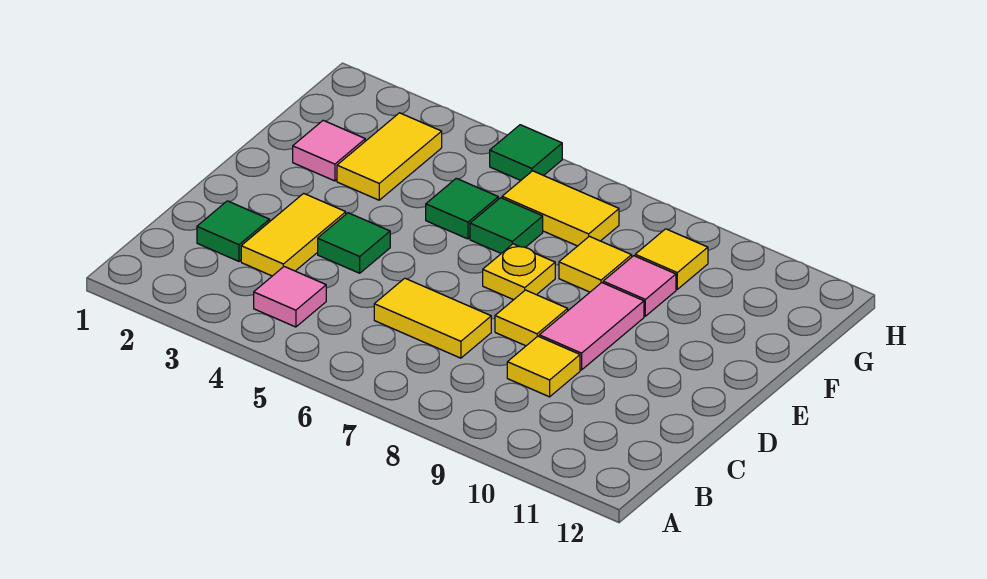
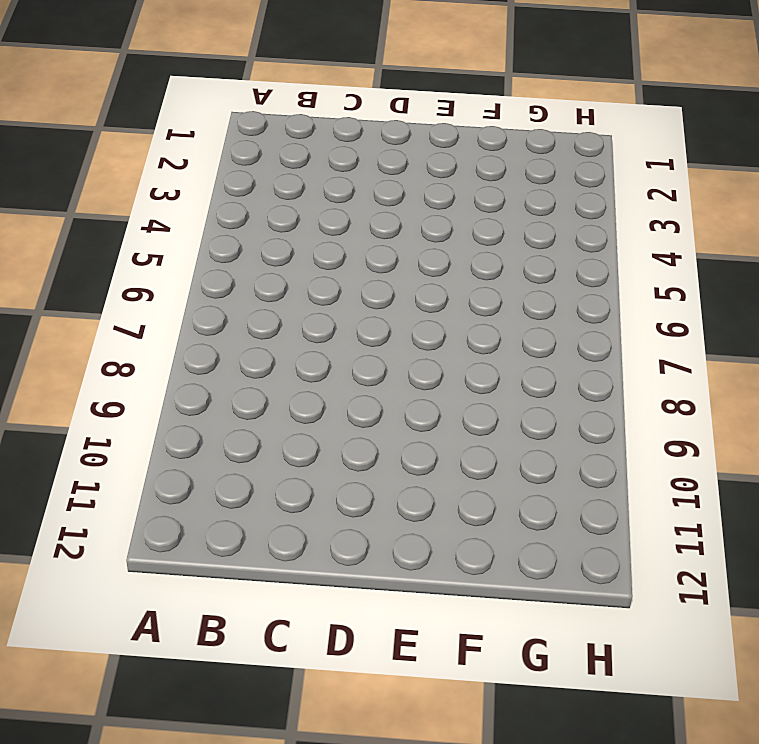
none -> pink tile B4 level 1
none -> green tile C2 level 1
none -> yellow tile C3:D3 level 1

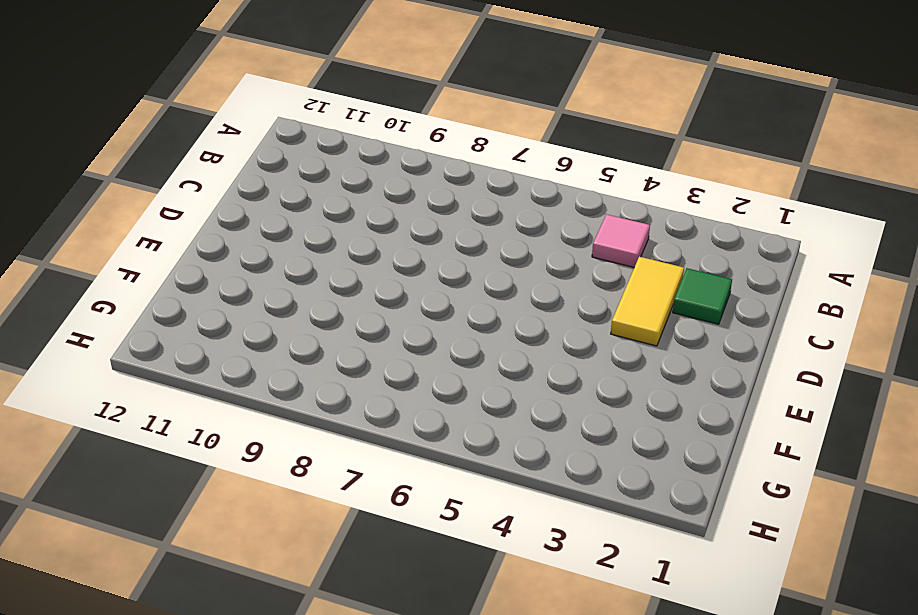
none -> yellow tile C6:C7 level 1
none -> yellow tile C9 level 1
none -> green tile D4 level 1

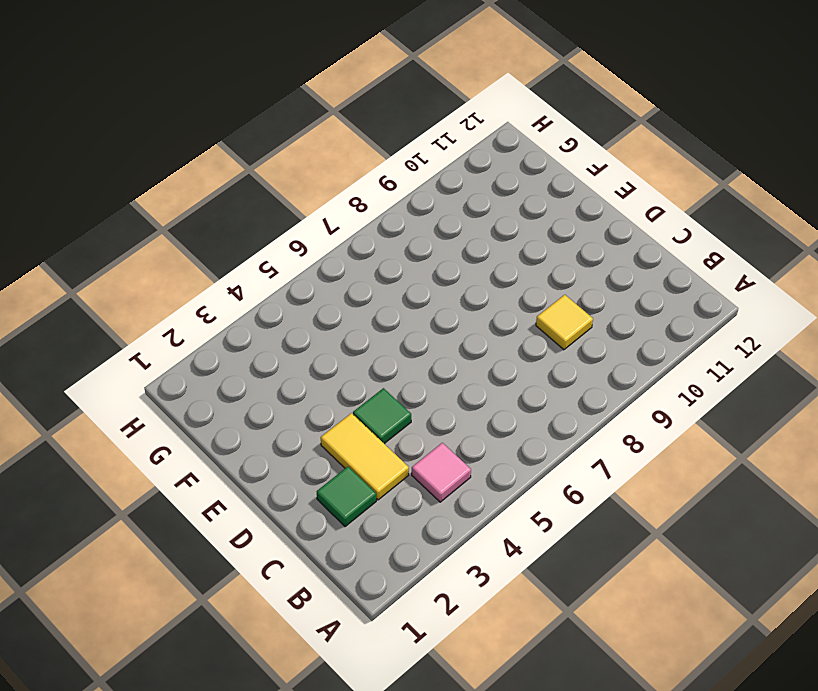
none -> yellow tile C6:C7 level 1
none -> yellow tile D8 level 1
none -> pink tile D9:E9 level 1

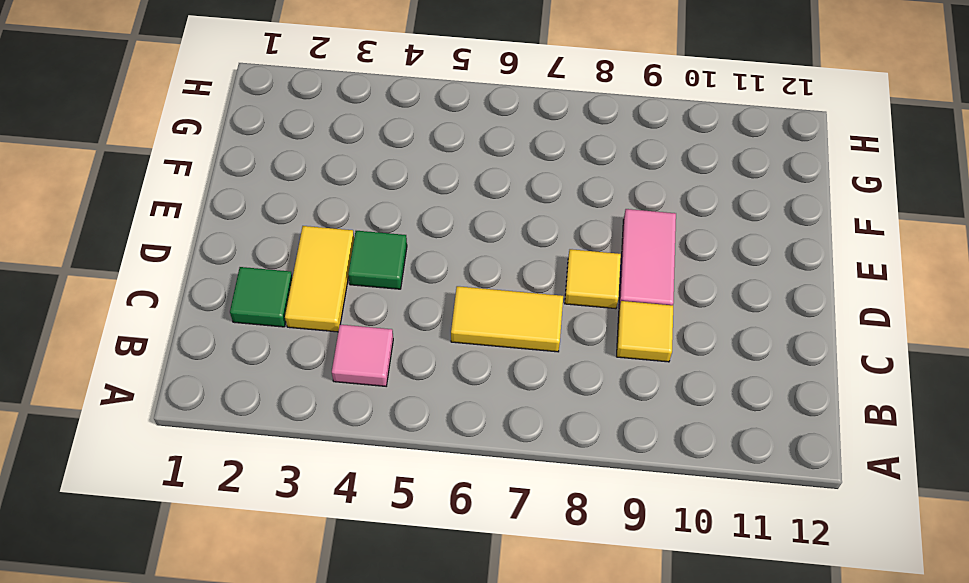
none -> yellow plate E7 level 1
none -> pink tile F2 level 1
none -> yellow tile F3:G3 level 1

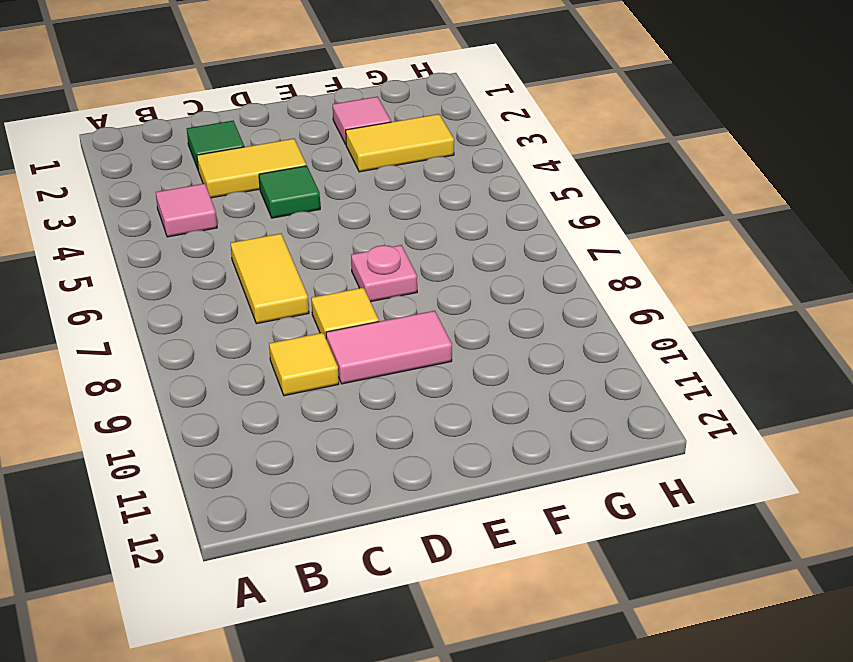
pink plate E7 level 1 -> yellow plate E7 level 1
none -> green tile F5 level 1
none -> green tile F6 level 1
none -> yellow tile F8 level 1

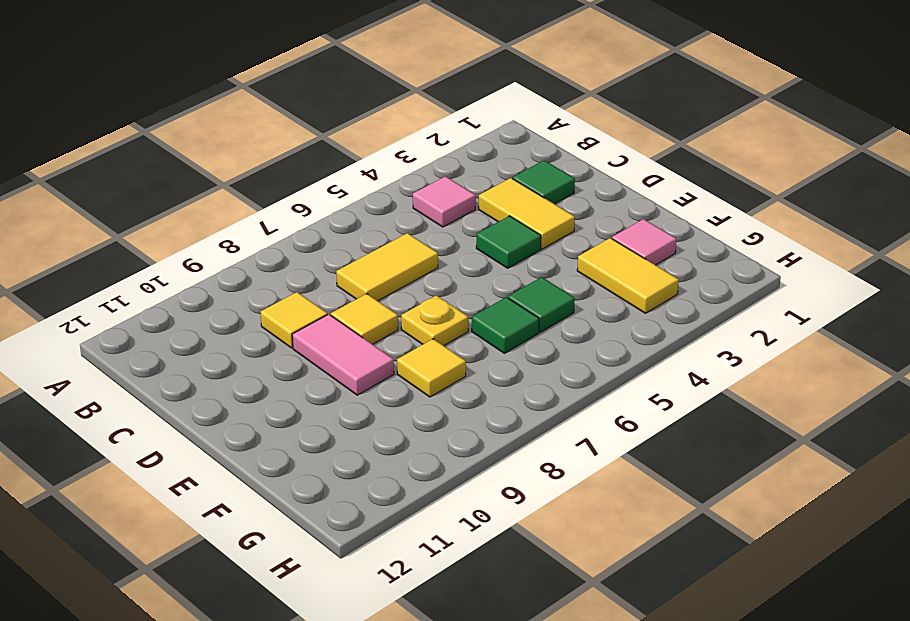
none -> pink tile F9 level 1
none -> yellow tile G6:G7 level 1
none -> yellow tile G9 level 1

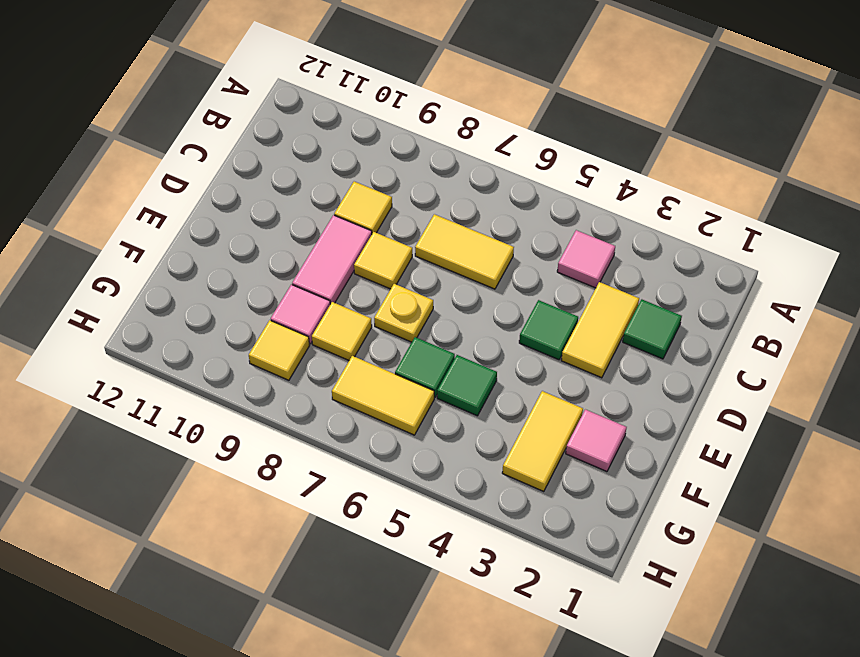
none -> green tile H5 level 1

